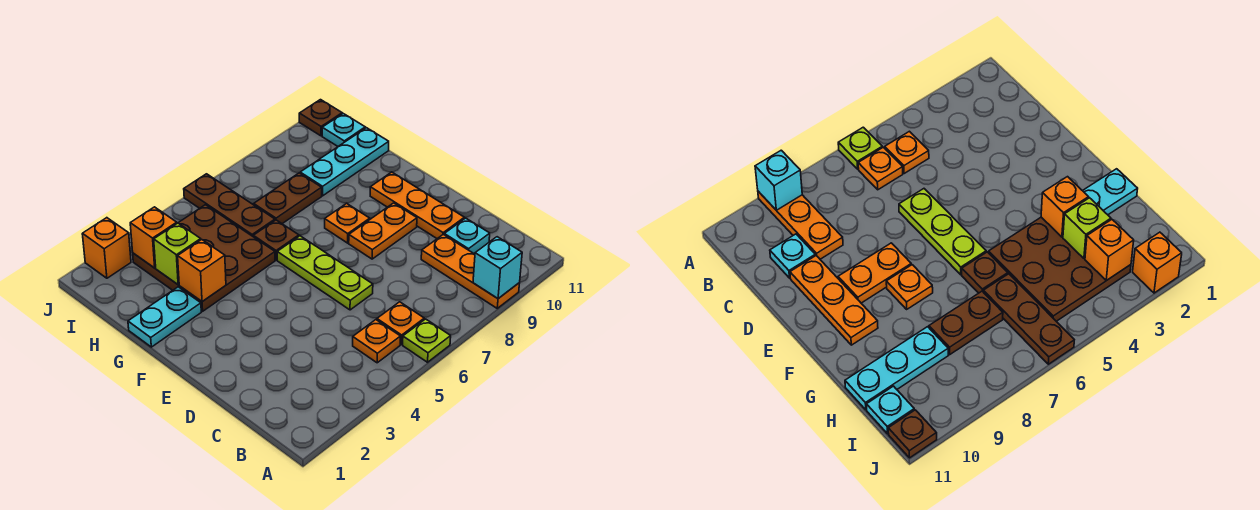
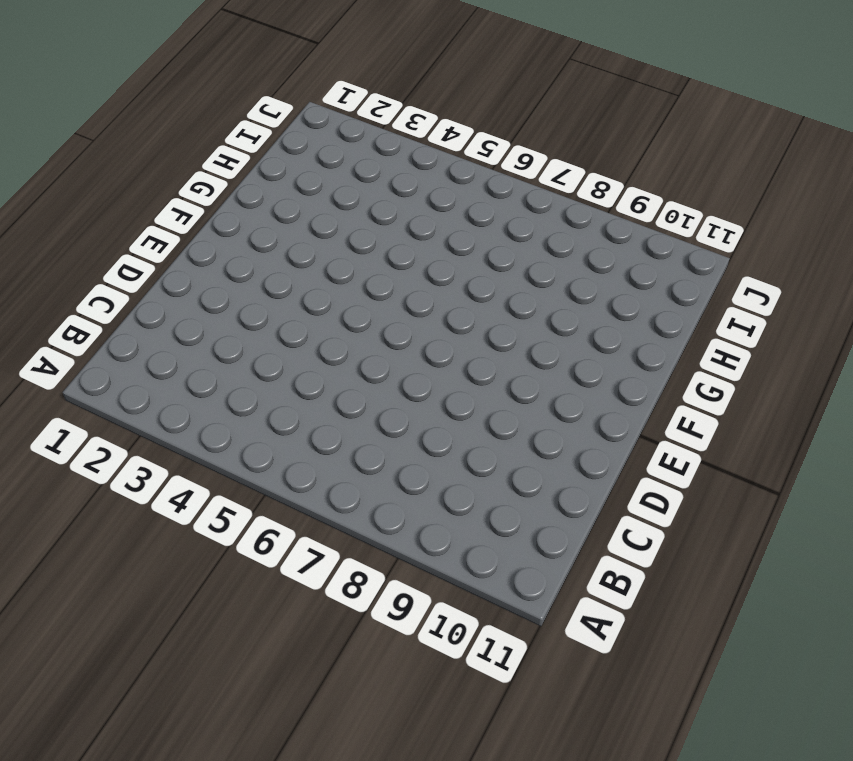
none -> lime plate A6 level 1
none -> orange plate A9:C9 level 1
none -> orange plate B5 level 1

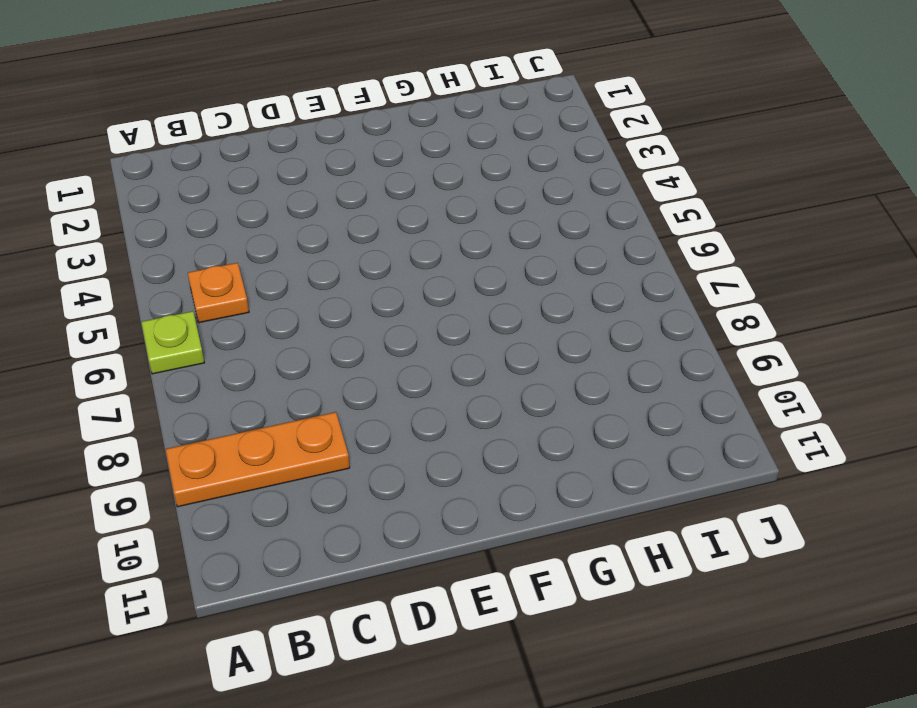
none -> orange plate B6 level 1
none -> cyan plate C10 level 1
none -> lime plate D6:F6 level 1

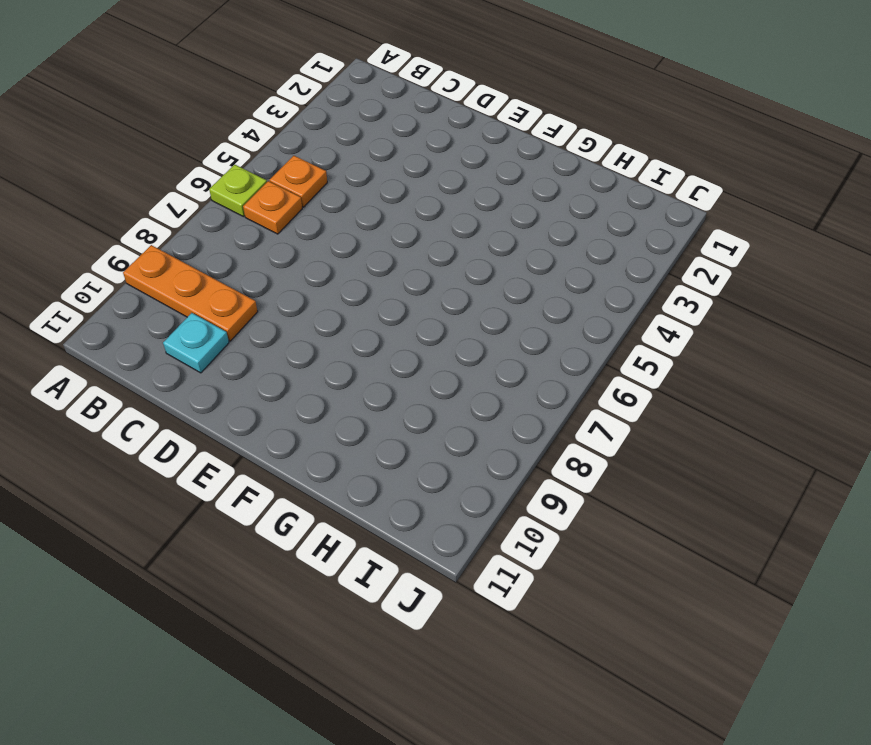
none -> lime plate D6:F6 level 1
none -> orange plate D10:F10 level 1
none -> orange plate E8:E9 level 1

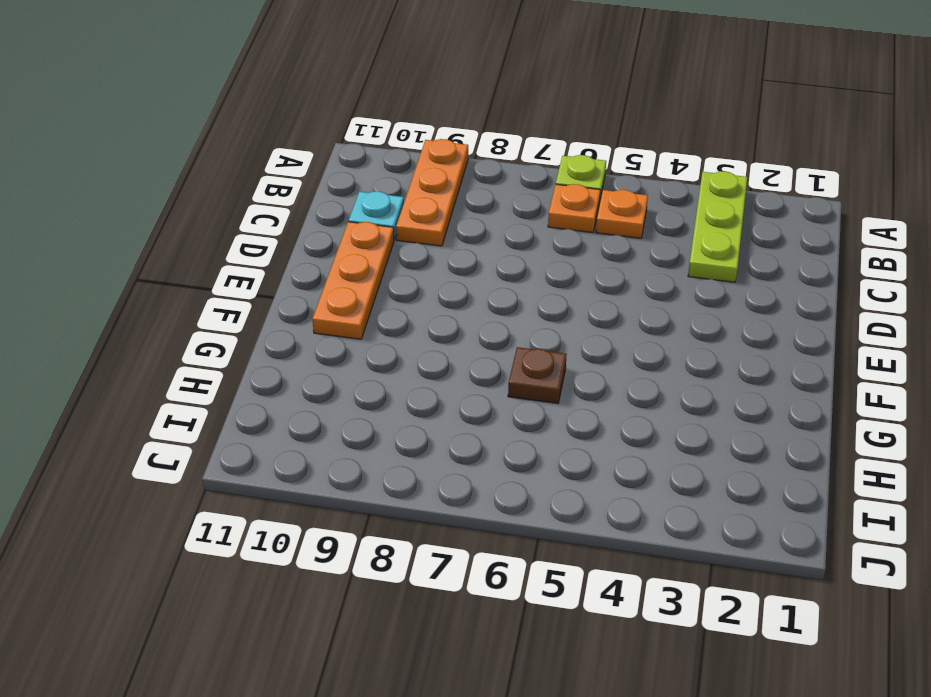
lime plate A3:C3 level 1 -> lime plate D6:F6 level 1
none -> orange plate E8:E9 level 1
none -> orange plate F8 level 1
none -> cyan plate G1:G2 level 1

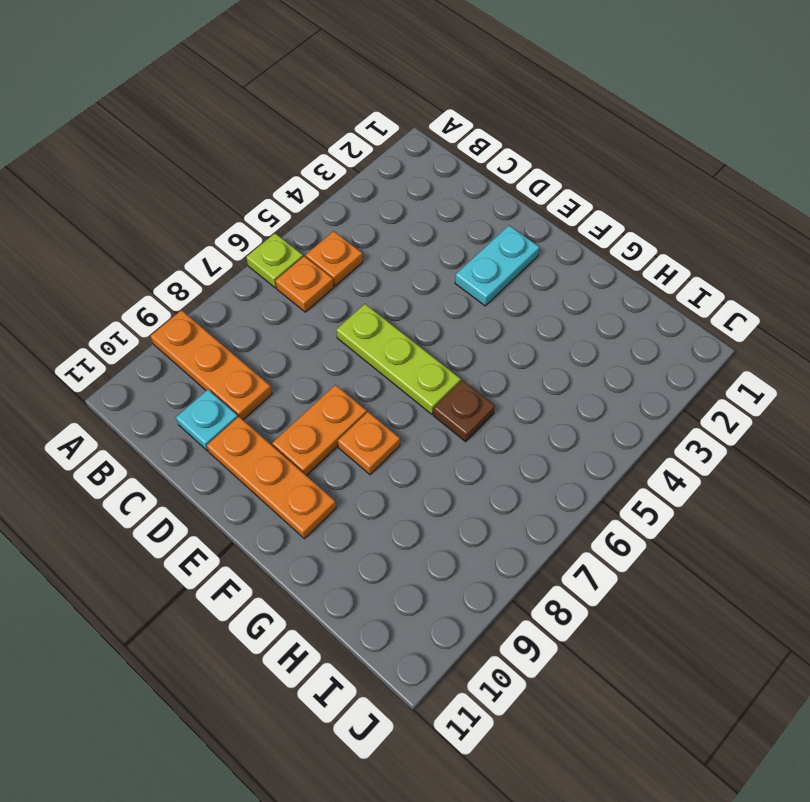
cyan plate E2:E3 level 1 -> cyan plate G1:G2 level 1
none -> brown plate G3:I5 level 1
none -> brown plate H6:J6 level 1
none -> brown plate H7:H8 level 1

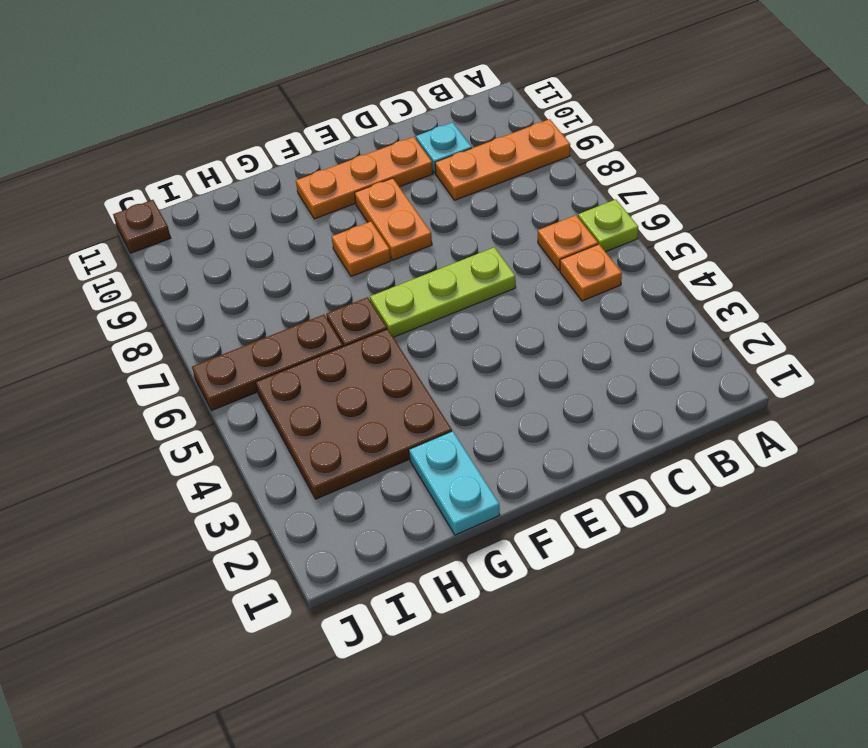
none -> brown plate H7:H8 level 1
none -> cyan plate H9:H11 level 1
none -> cyan plate I11 level 1

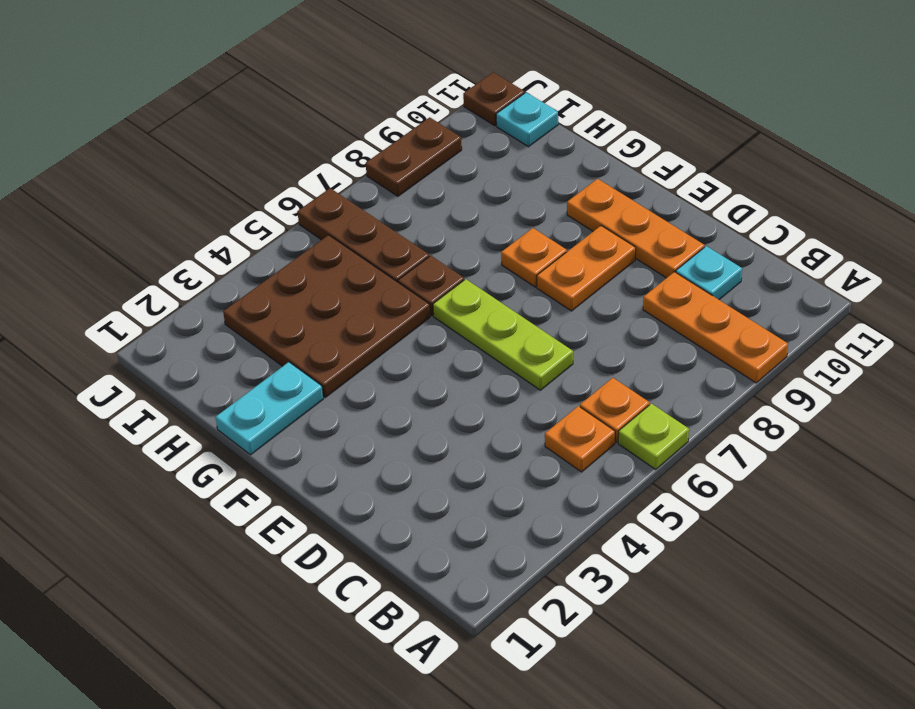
brown plate J8:J9 level 1 -> brown plate H7:H8 level 1
none -> cyan plate H9:H11 level 1
none -> orange brick J2 level 1
none -> cyan brick A9 level 2

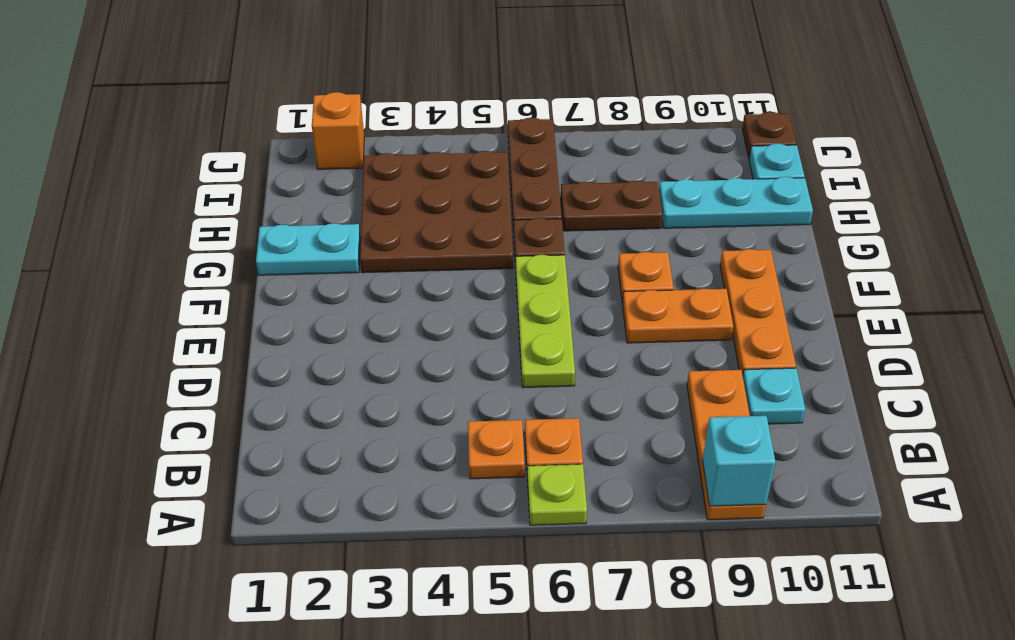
none -> orange brick G3 level 2
none -> lime brick H3 level 2
none -> orange brick I3 level 2

